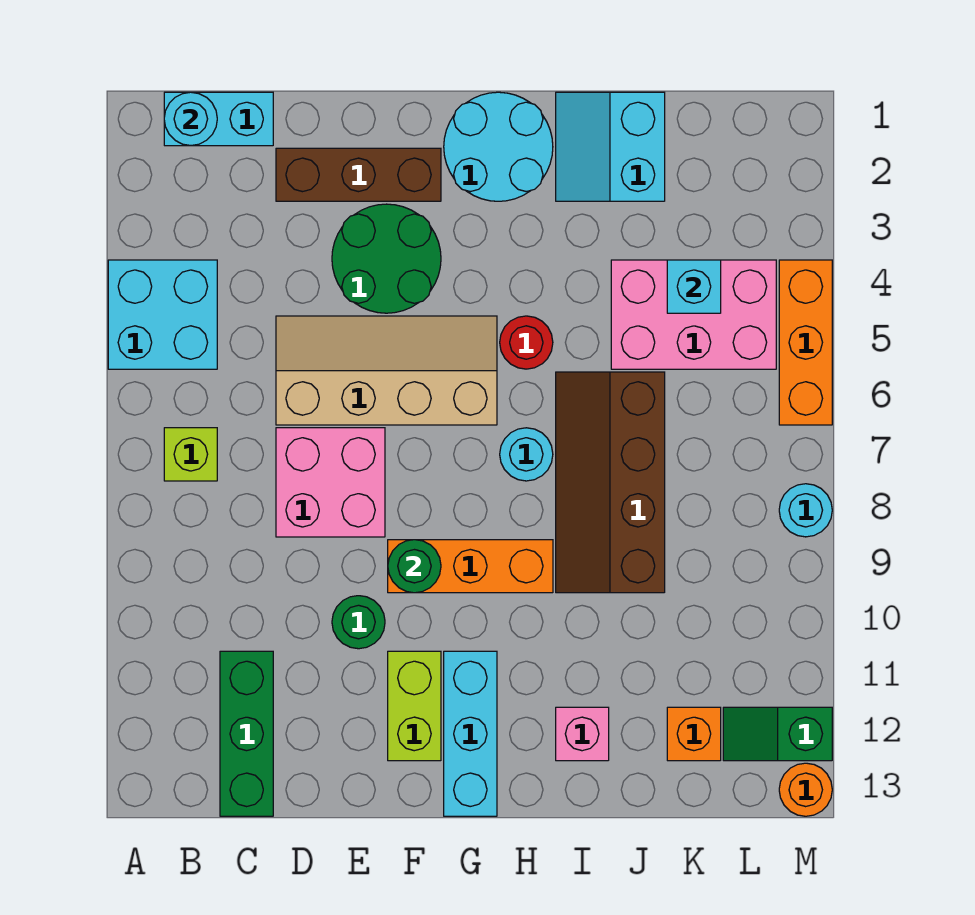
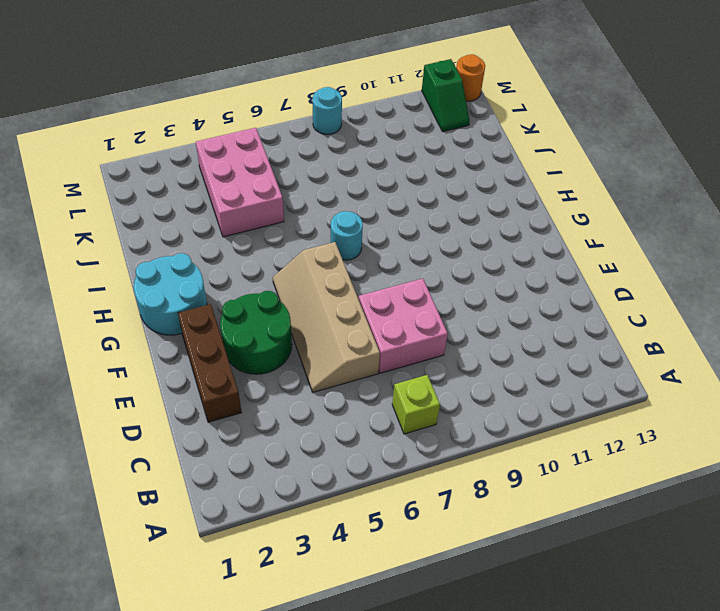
none -> cyan brick A4:B5 level 1
none -> cyan brick B1:C1 level 1
none -> green brick C11:C13 level 1

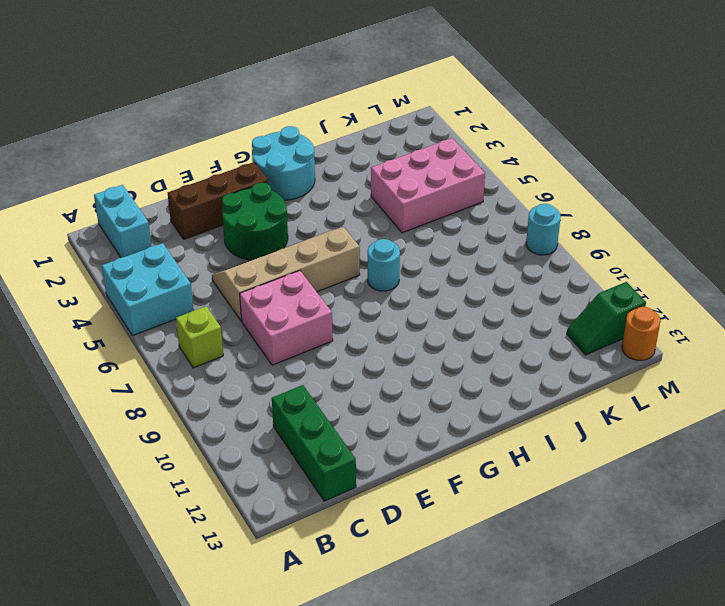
cyan brick B1:B2 level 1 -> cyan brick B1:C1 level 1
none -> green round brick E10 level 1
none -> orange brick F9:H9 level 1
none -> lime brick F11:F12 level 1

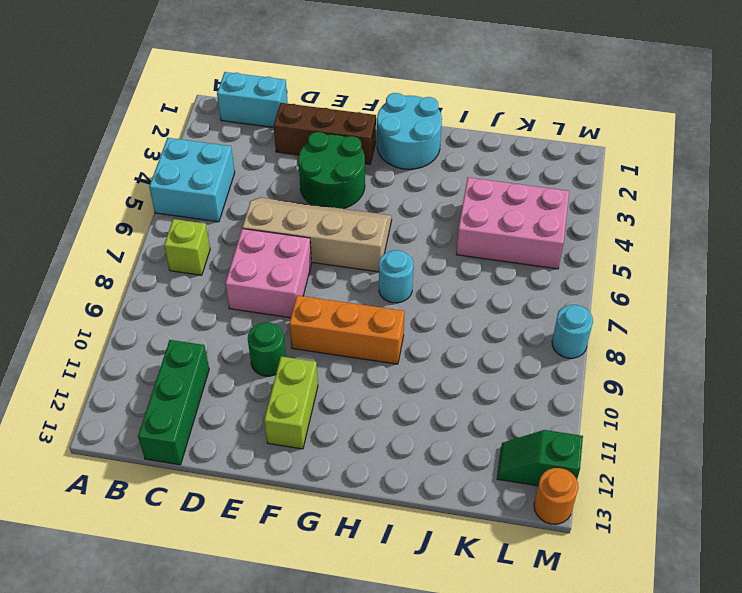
none -> cyan brick G11:G13 level 1
none -> red round brick H5 level 1
none -> cyan slope I1:J2 level 1 top J

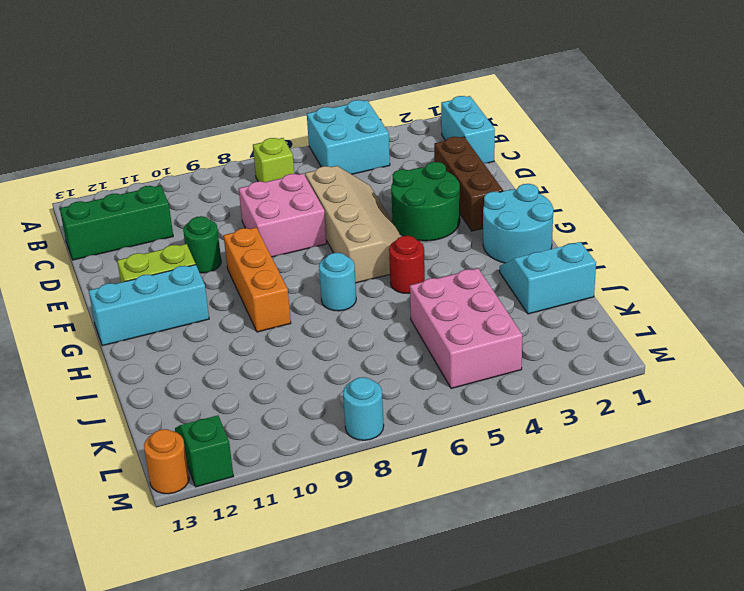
none -> brown slope I6:J9 level 1 top J
none -> pink brick I12 level 1
none -> orange brick K12 level 1

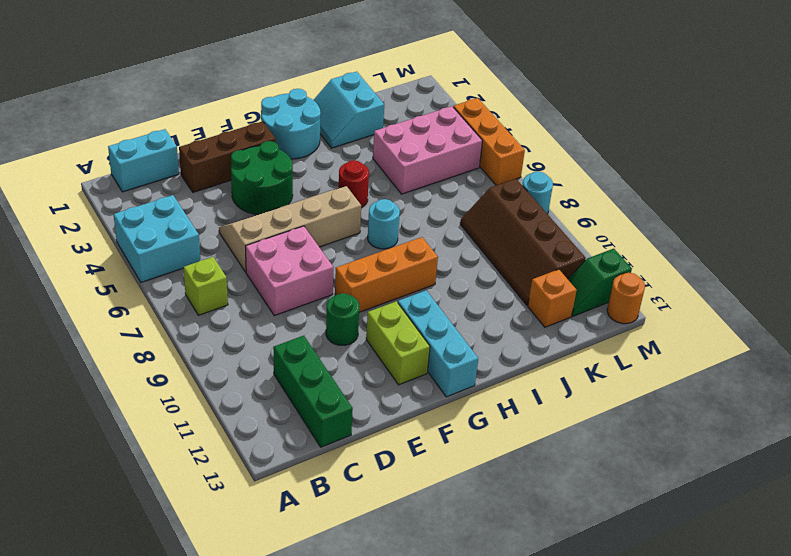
brown slope K8:L11 level 1 top L -> brown slope I6:J9 level 1 top J
none -> pink brick I12 level 1
none -> cyan round brick B1 level 2
none -> green round brick F9 level 2

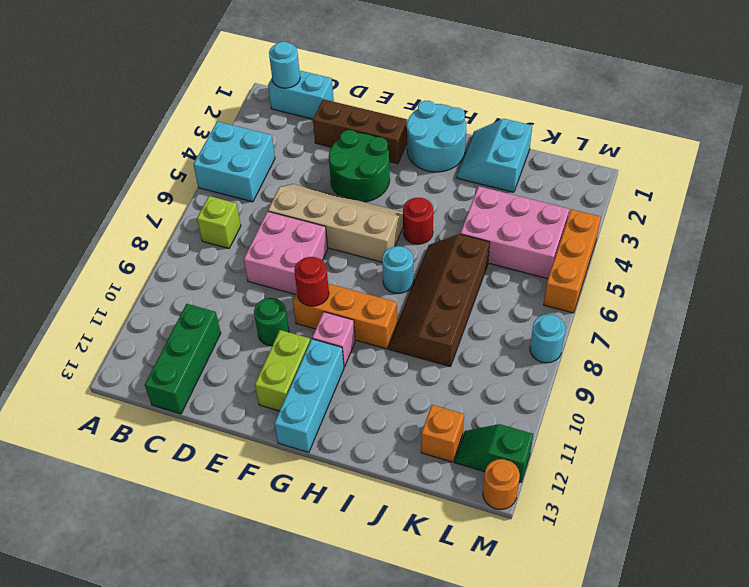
red round brick F9 level 2 -> green round brick F9 level 2
pink brick G10 level 1 -> pink brick I12 level 1
none -> cyan brick K4 level 2

